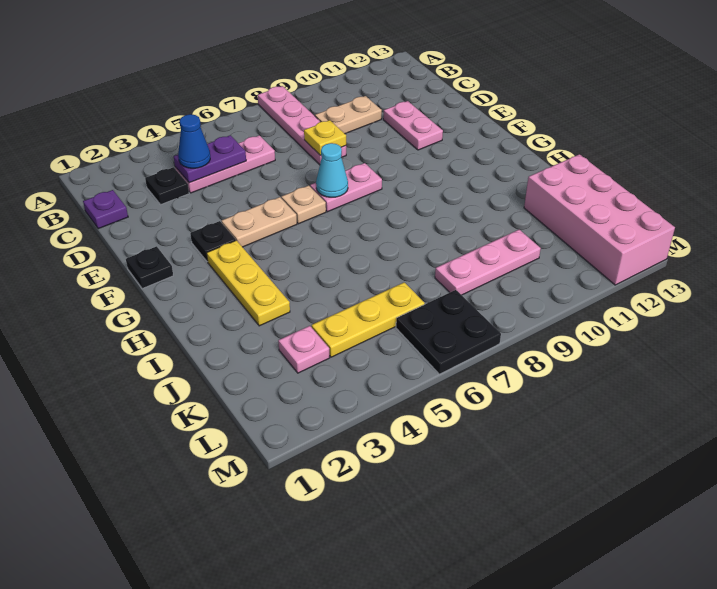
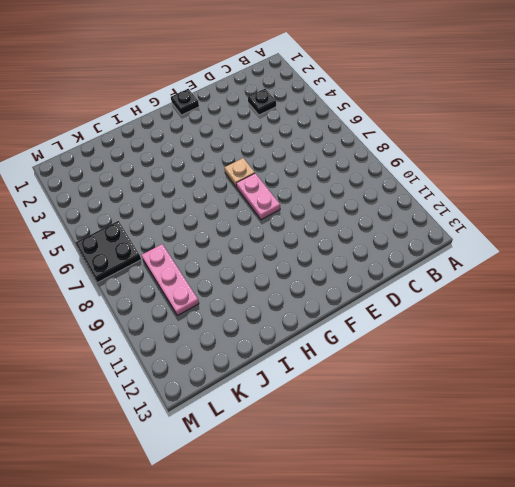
none -> pink plate A8:D8 level 1
none -> purple plate C1 level 1
none -> pink plate C4:C6 level 1

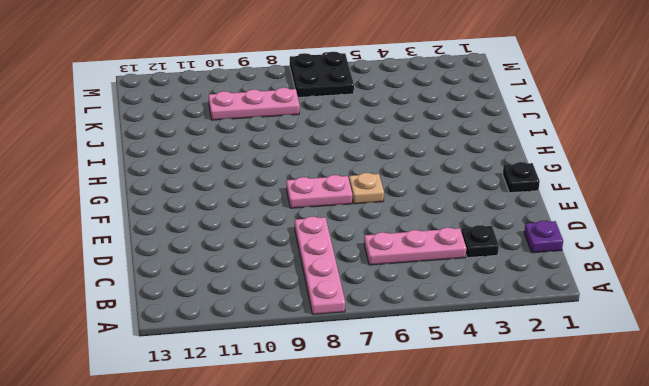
none -> tan plate C9:C10 level 1
none -> pink plate D11:E11 level 1
none -> black plate F3 level 1

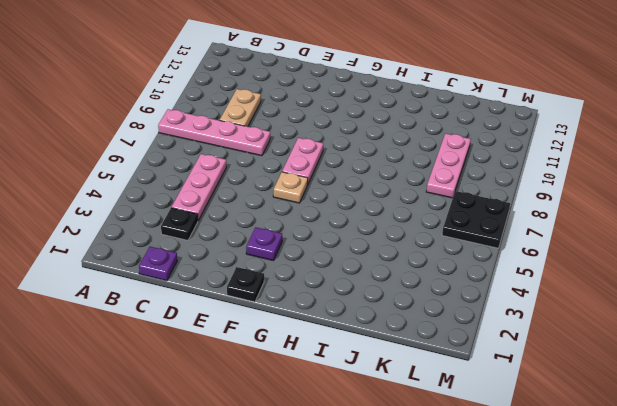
purple plate F3 level 1 -> black plate F3 level 1
none -> pink plate D11:E11 level 1
none -> tan plate F4:F5 level 1
none -> yellow plate G3:I3 level 1

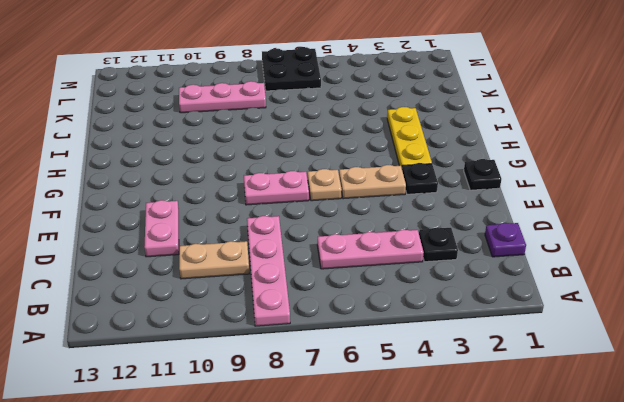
none -> pink brick J12:M13 level 1
none -> pink plate K3 level 1
none -> yellow plate K4:K6 level 1

